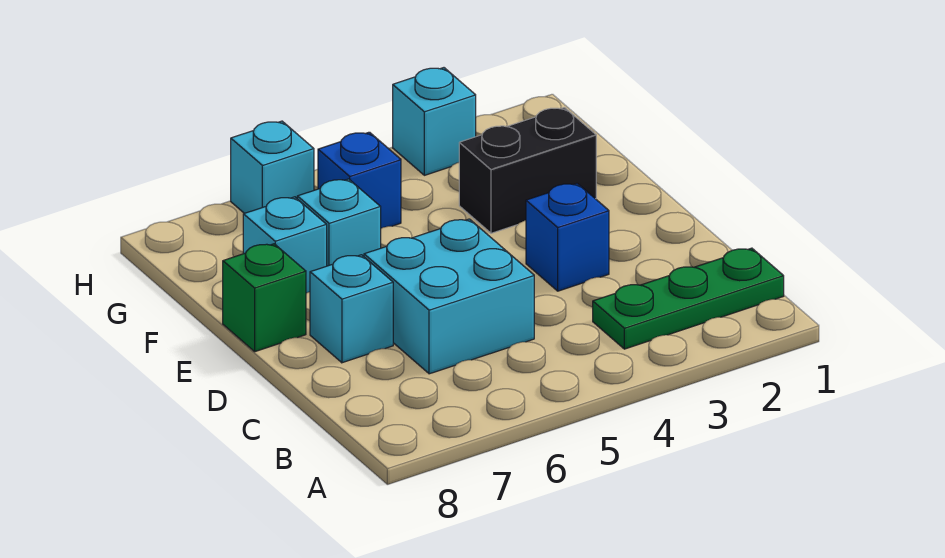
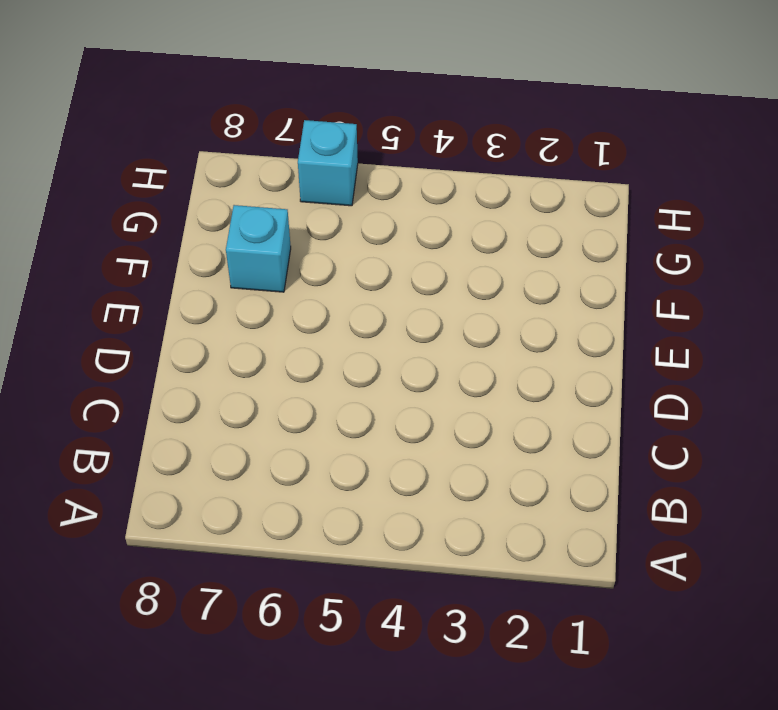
none -> green plate B1:B3 level 1
none -> cyan brick C5:D6 level 1

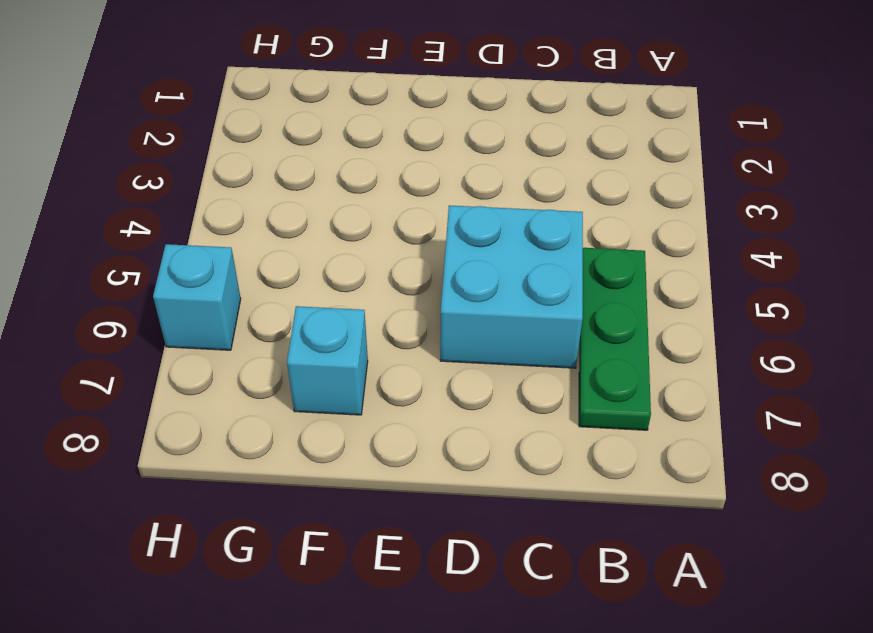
green plate B5:B7 level 1 -> green plate B1:B3 level 1
none -> blue brick D3 level 1
none -> cyan brick D7 level 1

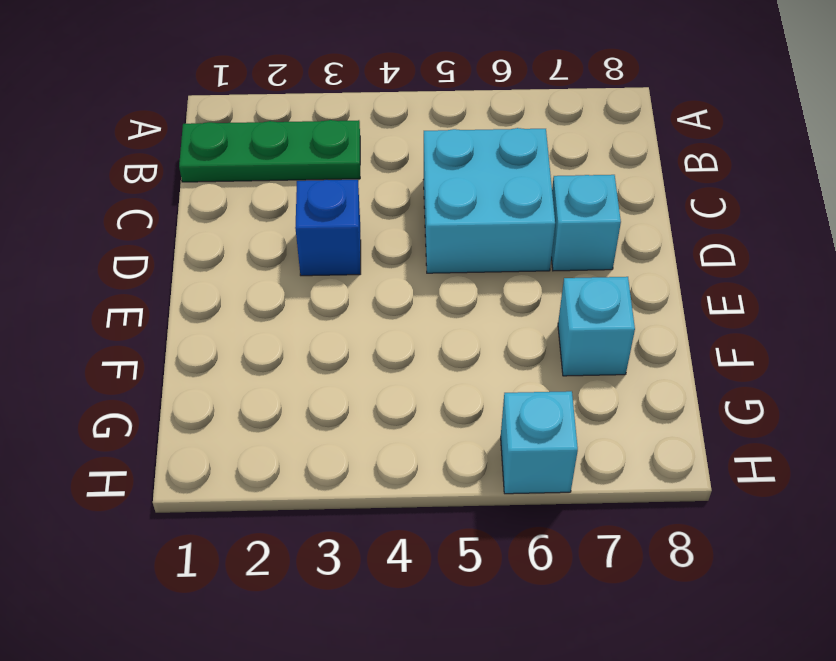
none -> green brick E8 level 1
none -> black brick F2:F3 level 1

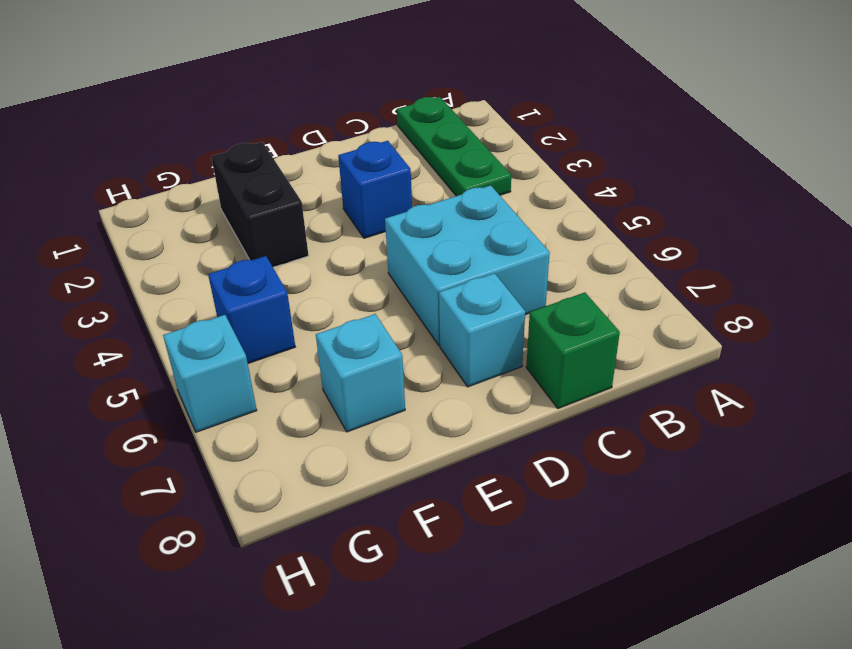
green brick C8 level 1 -> green brick E8 level 1
none -> cyan brick F6 level 1
none -> cyan brick H3 level 1

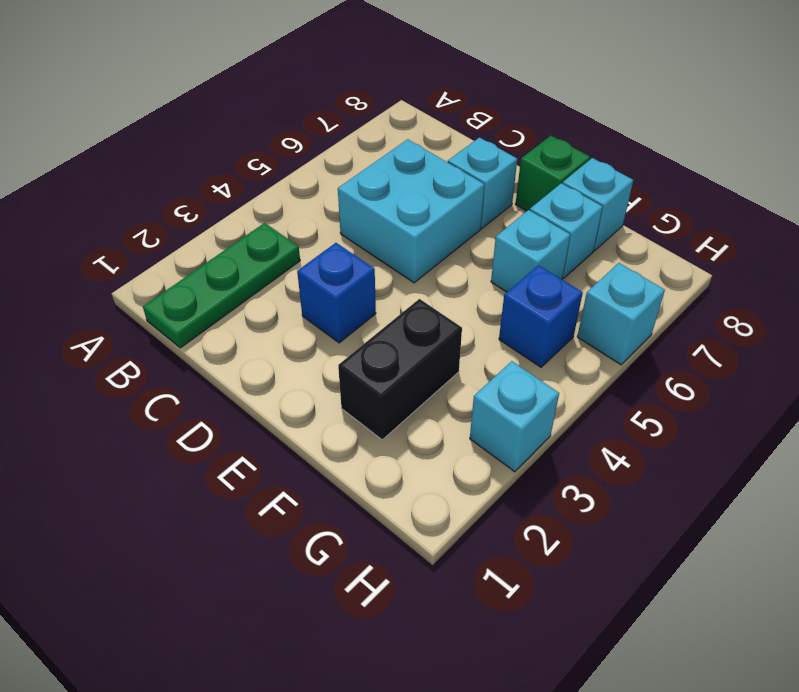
cyan brick F8 level 1 -> none

